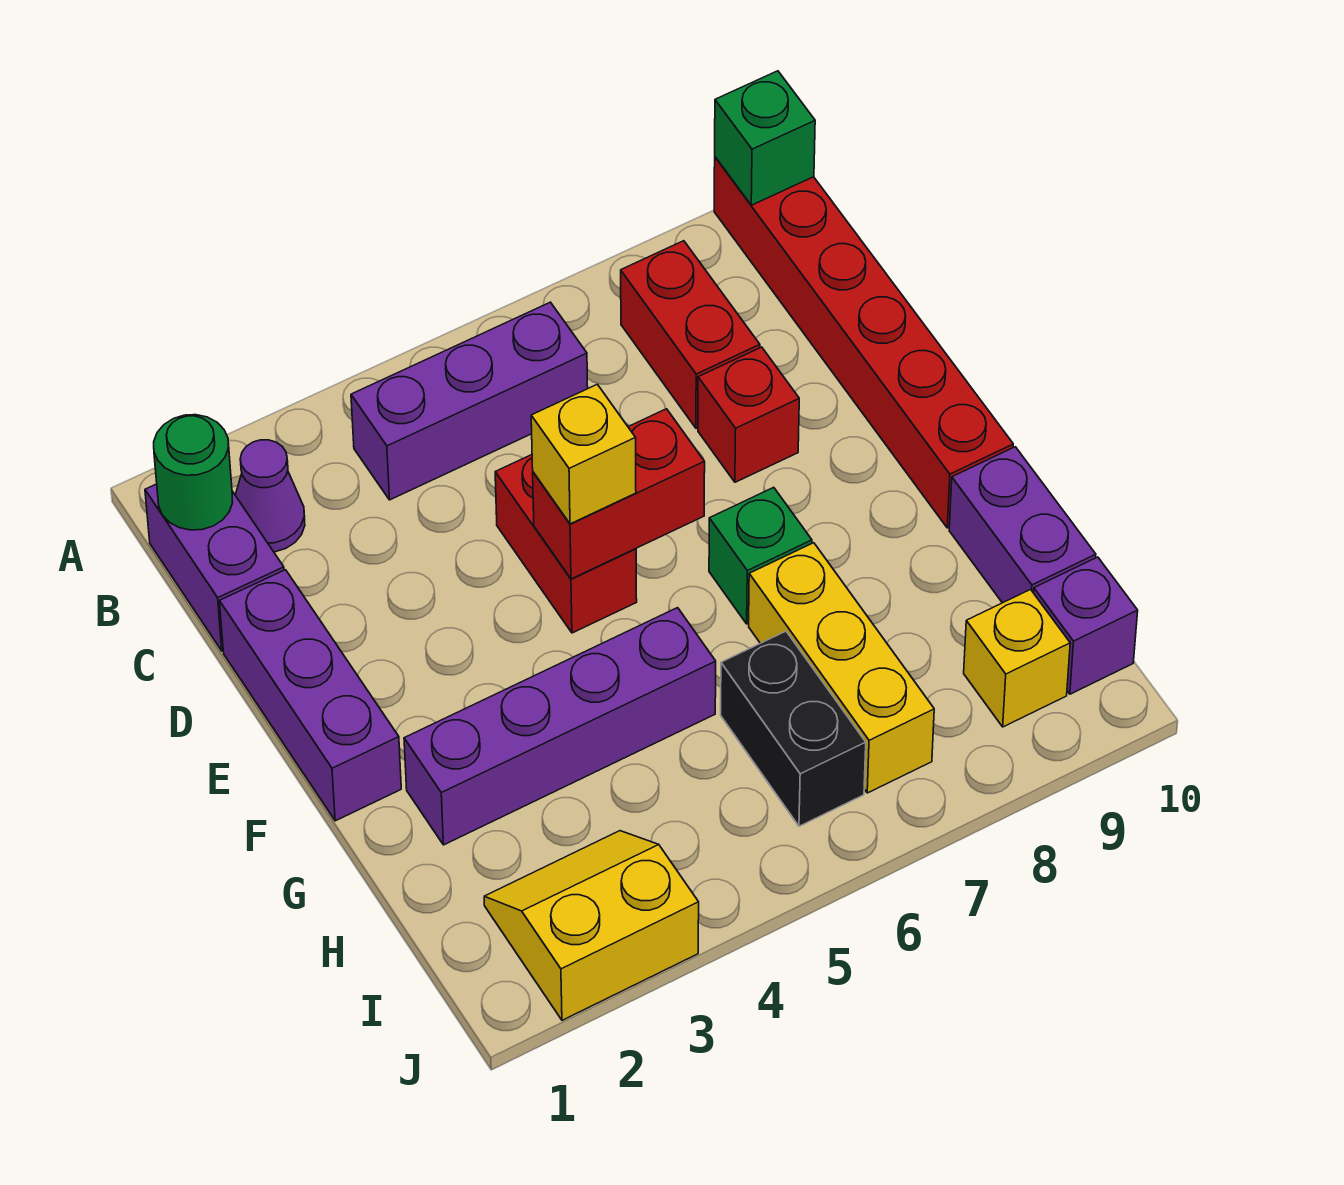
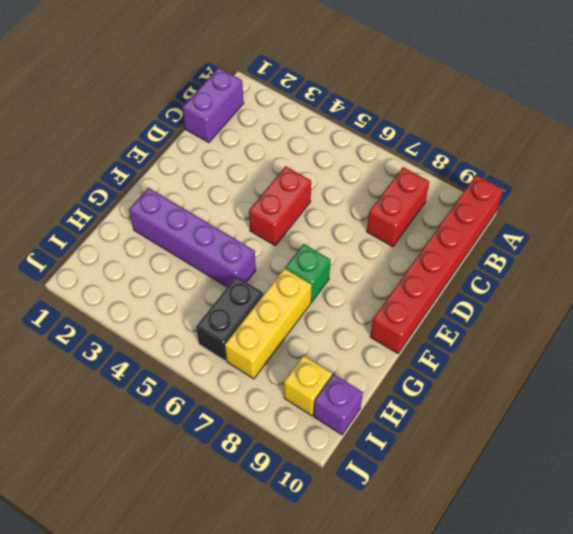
none -> purple cone B2 level 1
none -> purple brick B4:B6 level 1
none -> purple brick D1:F1 level 1

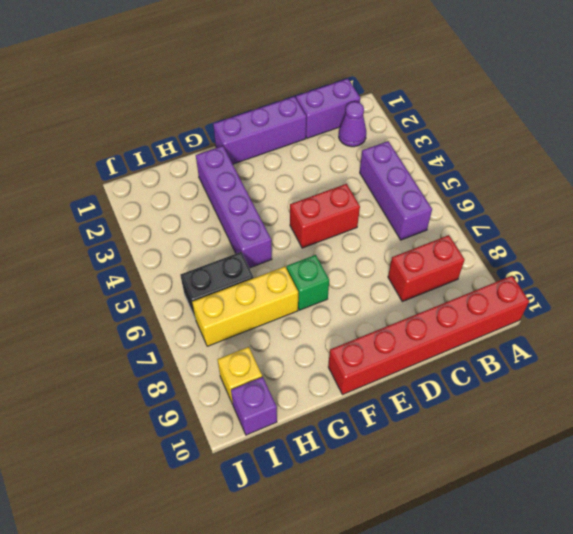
none -> red brick D8 level 1
none -> purple brick G10:H10 level 1
none -> yellow slope I2:J3 level 1 top J

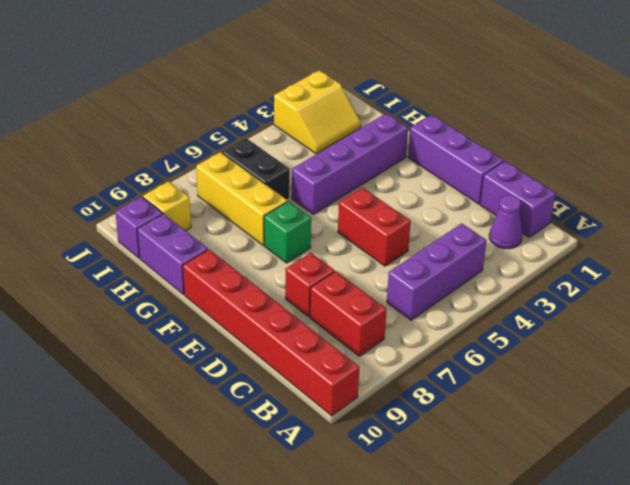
none -> green brick A10 level 2
none -> green round brick B1 level 2
none -> red brick E5:E6 level 2

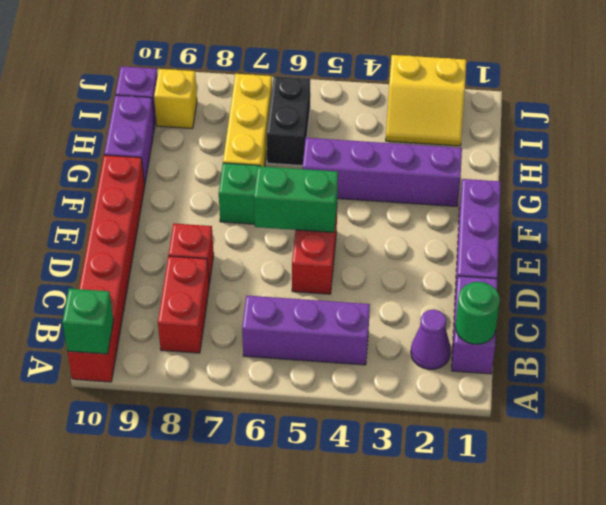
green brick E5:E6 level 2 -> red brick E5:E6 level 2
none -> yellow brick E5 level 3

